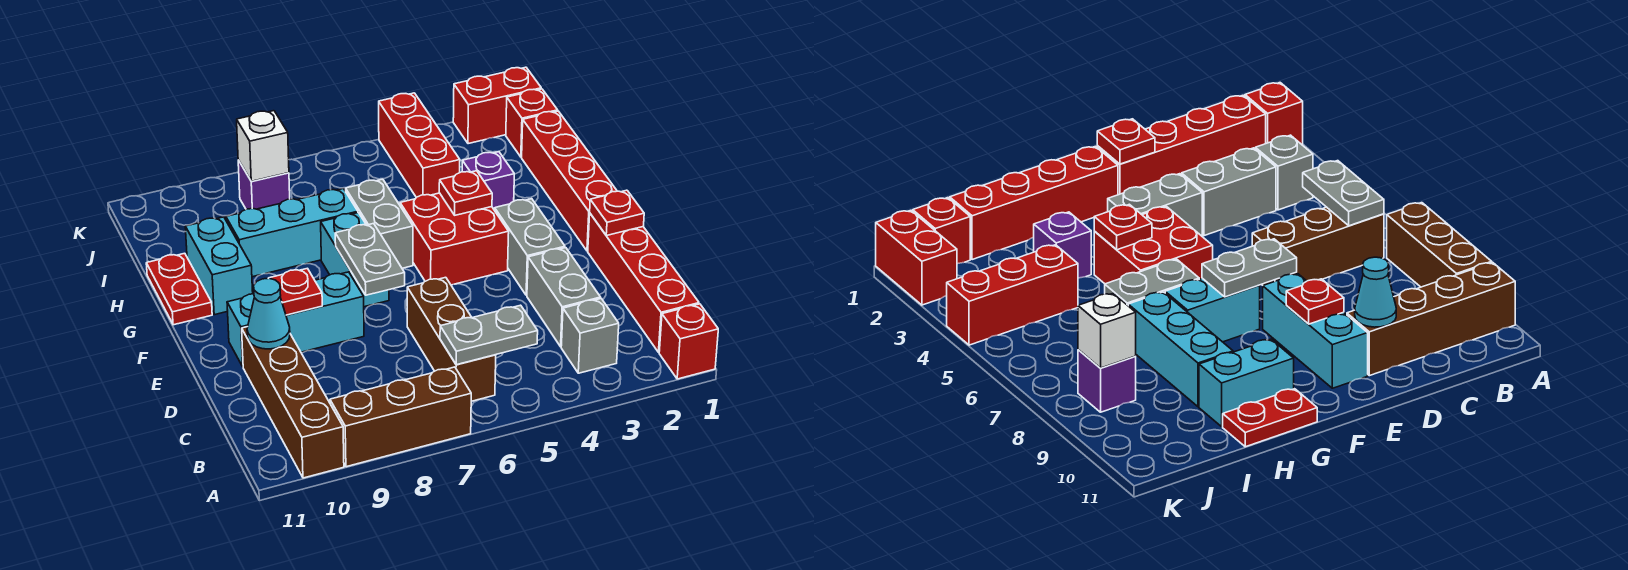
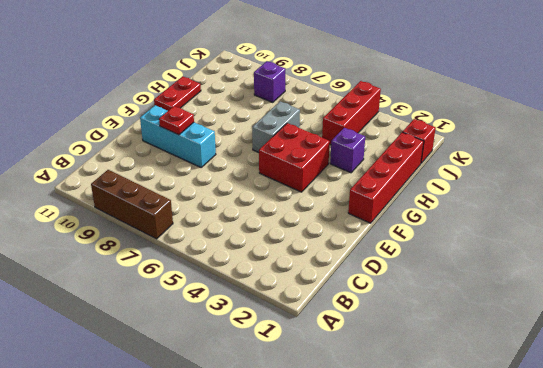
none -> red brick A1 level 1
none -> brown brick A10:D10 level 1
none -> red brick B1:E1 level 1

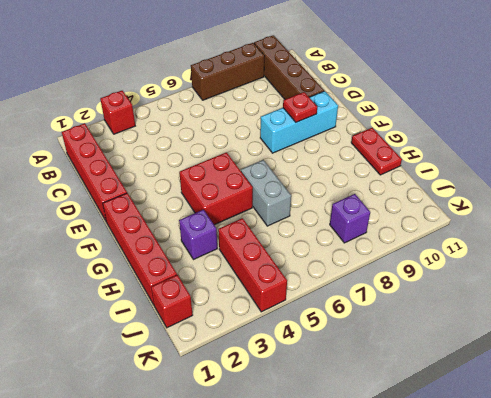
red brick A3 level 1 -> red brick A1 level 1
none -> grey brick B3 level 1
none -> brown brick B6:D6 level 1
none -> grey brick C3:D3 level 1

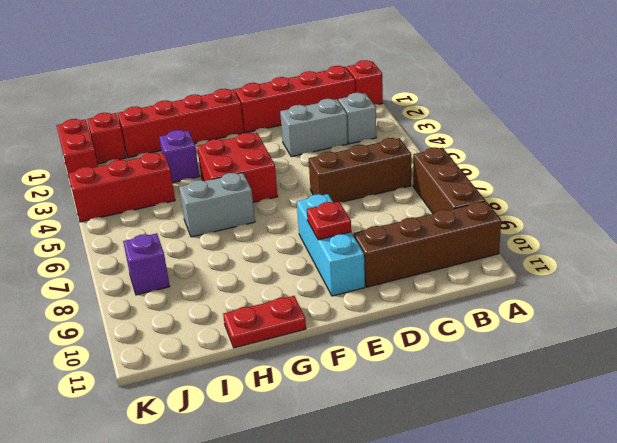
none -> grey brick E3:F3 level 1
none -> cyan brick F7:G7 level 1
none -> cyan brick G10:H10 level 1

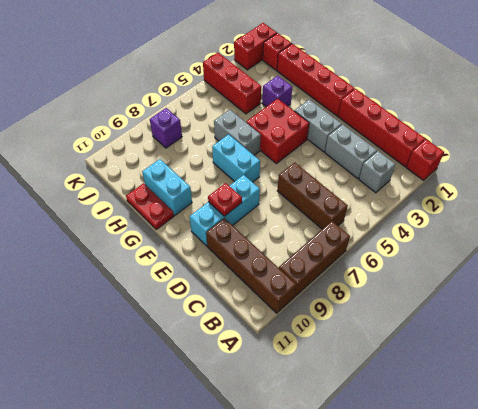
none -> cyan brick H7:H9 level 1
none -> grey plate B5:B6 level 2
none -> cyan cone D10 level 2

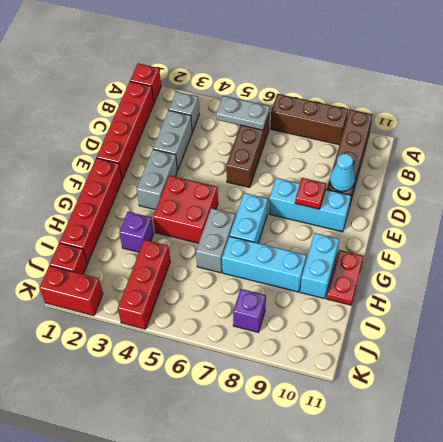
none -> red plate E1 level 2
none -> grey plate E7:F7 level 2
none -> red plate G4 level 2

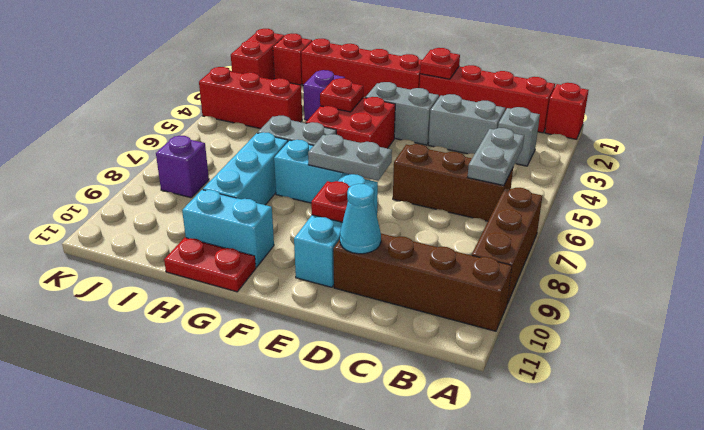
none -> white brick J8 level 2

